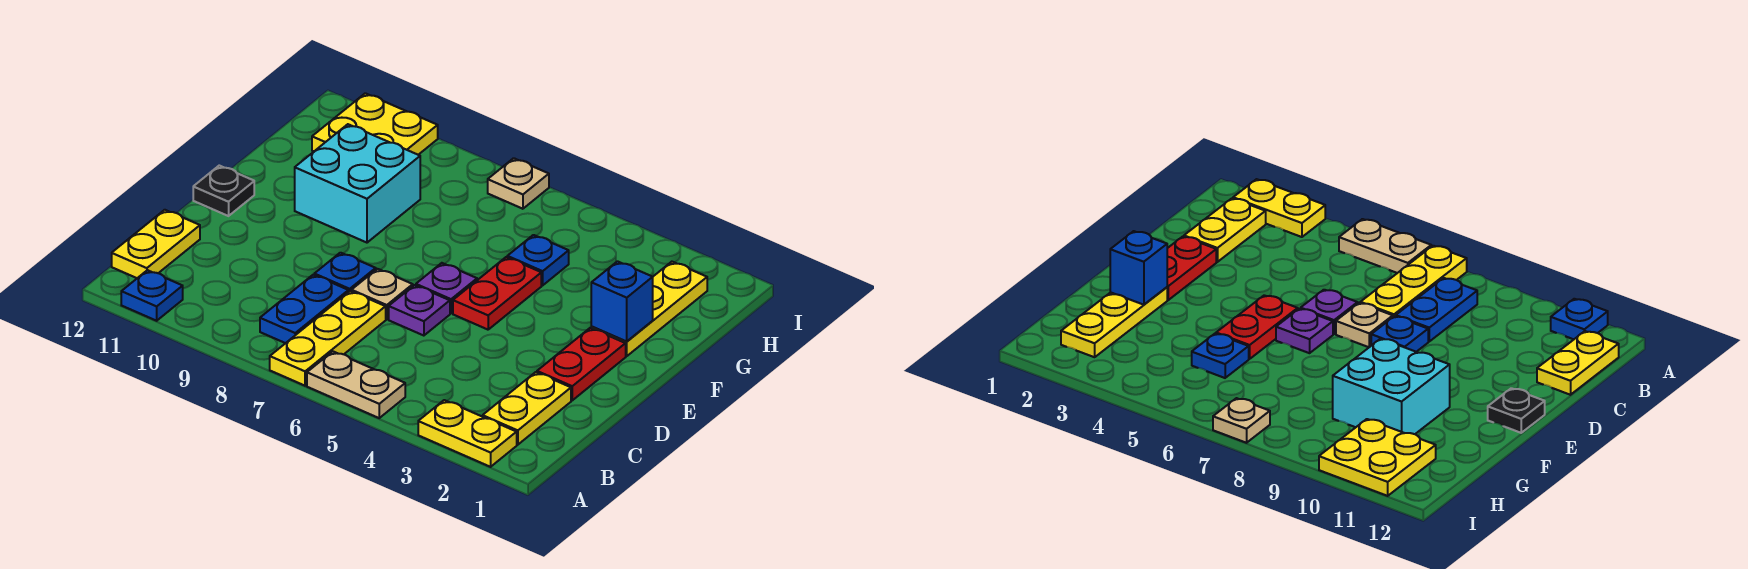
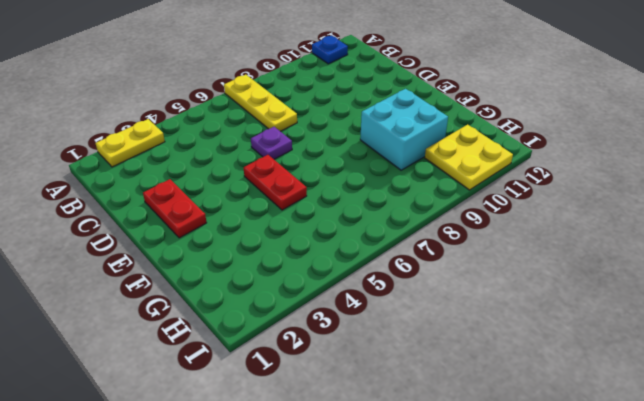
none -> tan plate A5:A6 level 1
none -> yellow plate B2:C2 level 1
none -> blue plate B8:C8 level 1

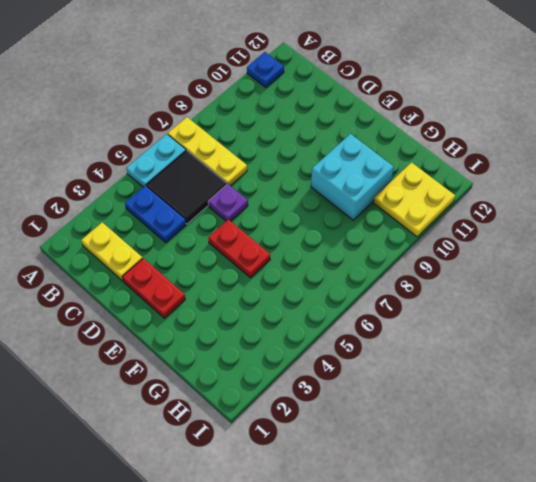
cyan plate A5:A6 level 1 -> tan plate A5:A6 level 1
blue plate B4:C4 level 1 -> blue plate B8:C8 level 1
black tile B5:C6 level 1 -> none
none -> yellow plate A2:A3 level 1
none -> yellow plate B12:C12 level 1
none -> tan plate D7 level 1

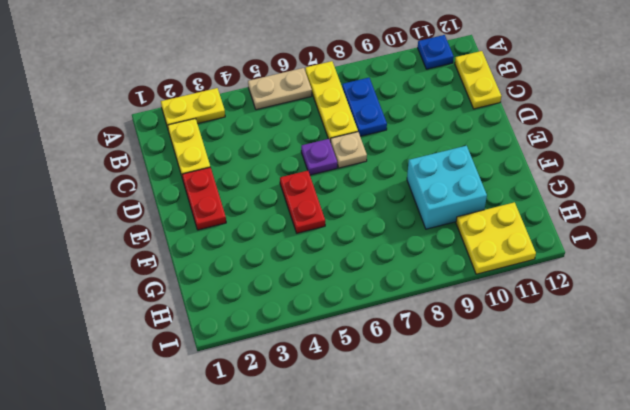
none -> blue plate D8 level 1
none -> purple plate E6 level 1
none -> black plate E12 level 1

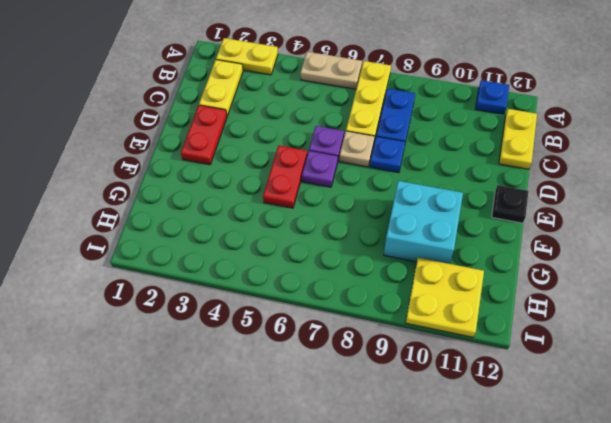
none -> yellow plate F2:H2 level 1
none -> blue plate G5 level 1
none -> tan plate I7 level 1

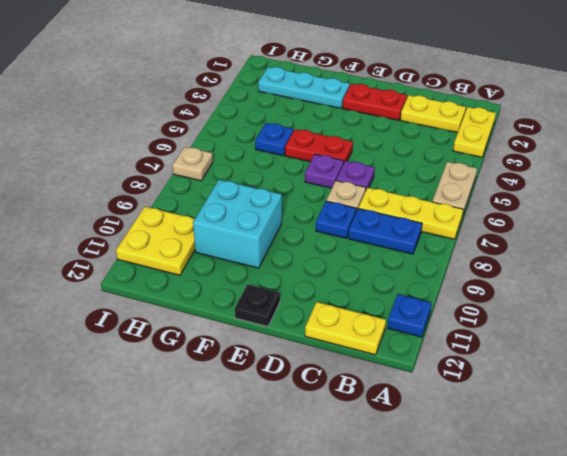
cyan plate F2:H2 level 1 -> yellow plate F2:H2 level 1
none -> blue brick F2 level 2

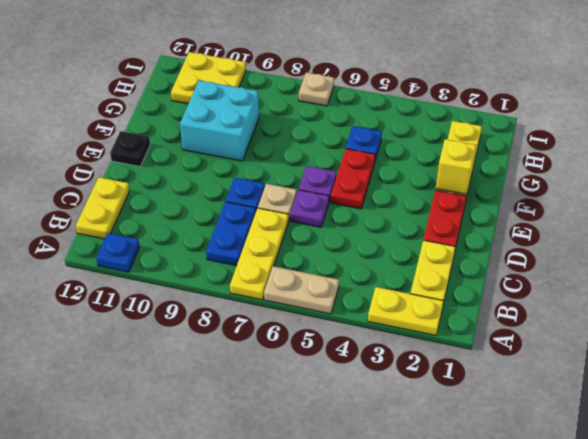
yellow brick F2 level 2 -> blue brick F2 level 2

